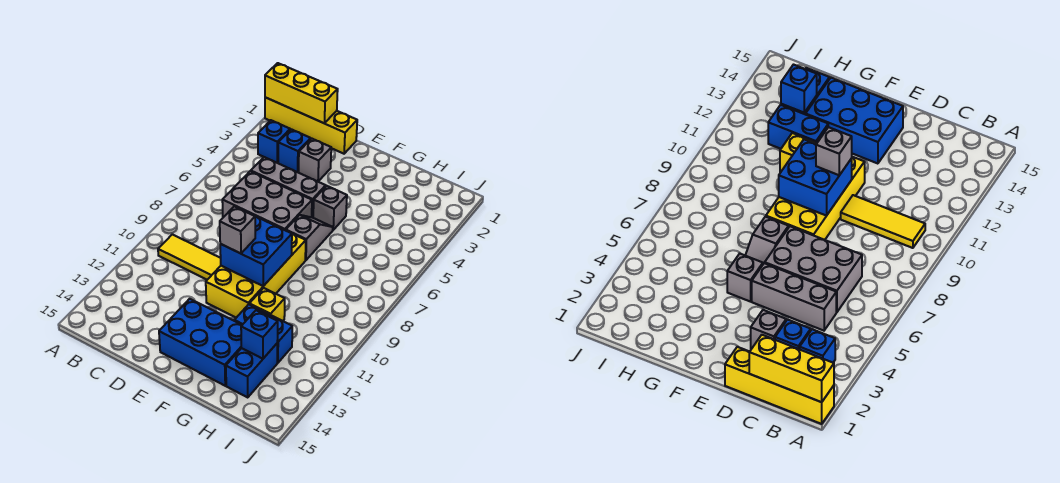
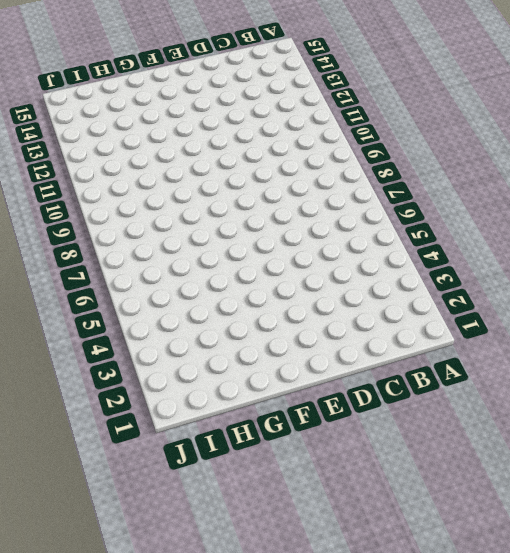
none -> yellow brick A1:D1 level 1
none -> blue brick B3 level 1
none -> yellow tile B10:D10 level 1

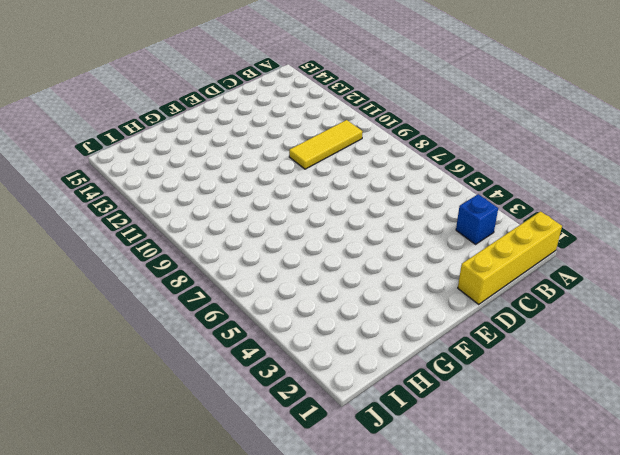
none -> blue brick C3 level 1
none -> grey brick C5:E5 level 1
none -> grey brick C6:E7 level 1

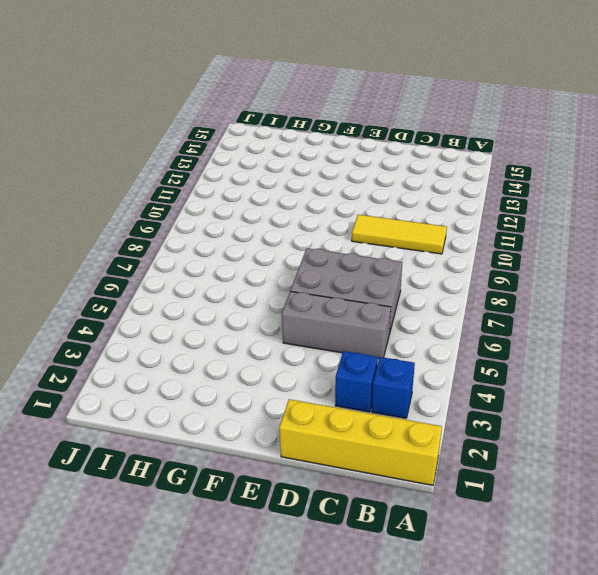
none -> grey brick D3 level 1
none -> yellow brick E8:F11 level 1
none -> blue brick E13:G14 level 1

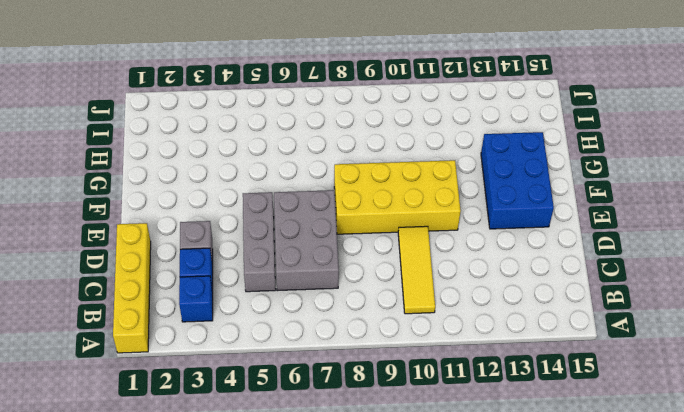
none -> grey brick F5 level 1
none -> grey slope F6:F7 level 1 top 7
none -> yellow brick G11 level 1

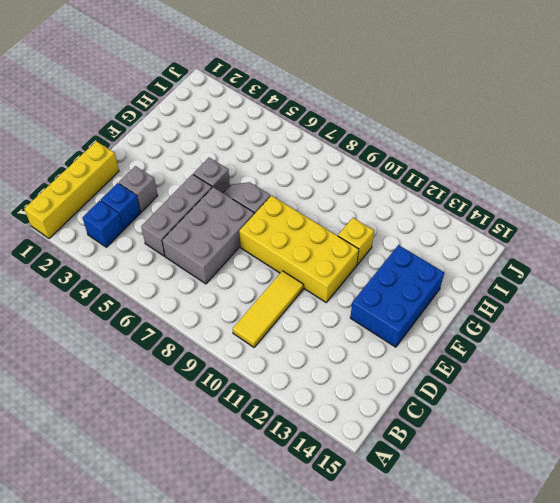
none -> blue brick G12:H12 level 1
none -> blue brick H13:H14 level 1
none -> yellow brick A1:C1 level 2

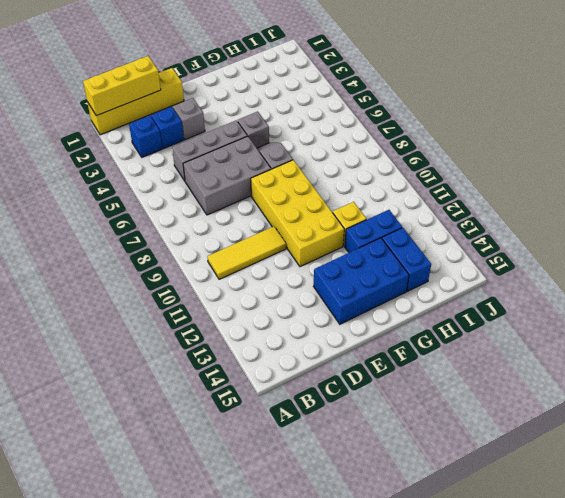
none -> blue brick E9:F10 level 2
none -> blue brick H13 level 2
none -> grey brick E10 level 3

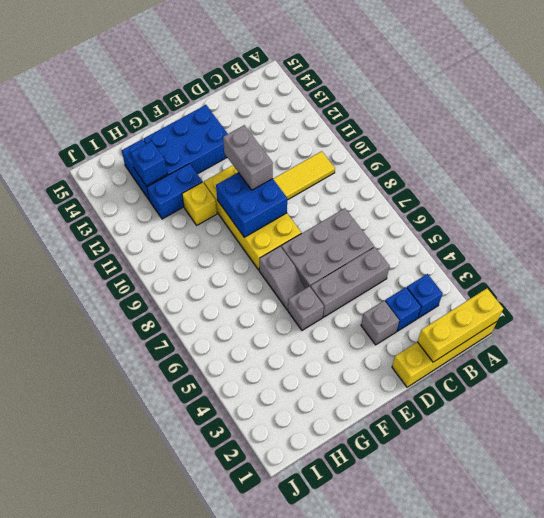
grey brick E10:E11 level 3 -> grey brick E10 level 3

